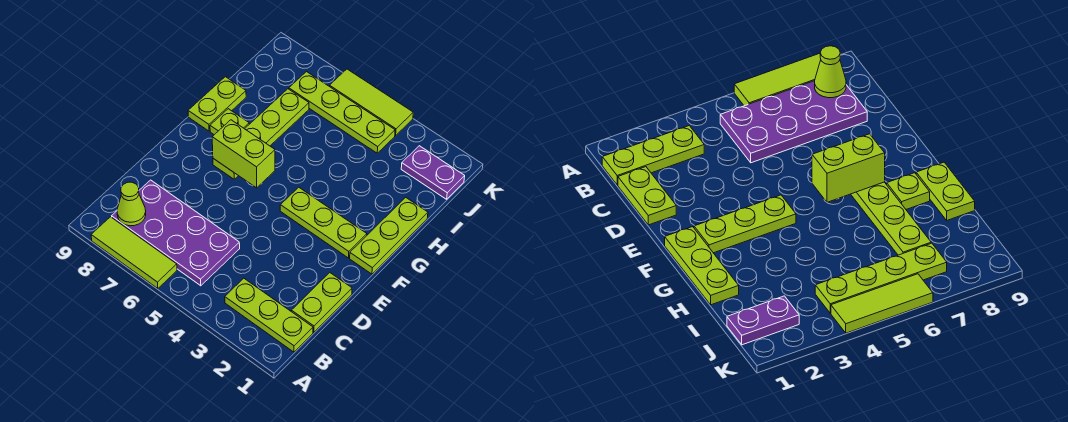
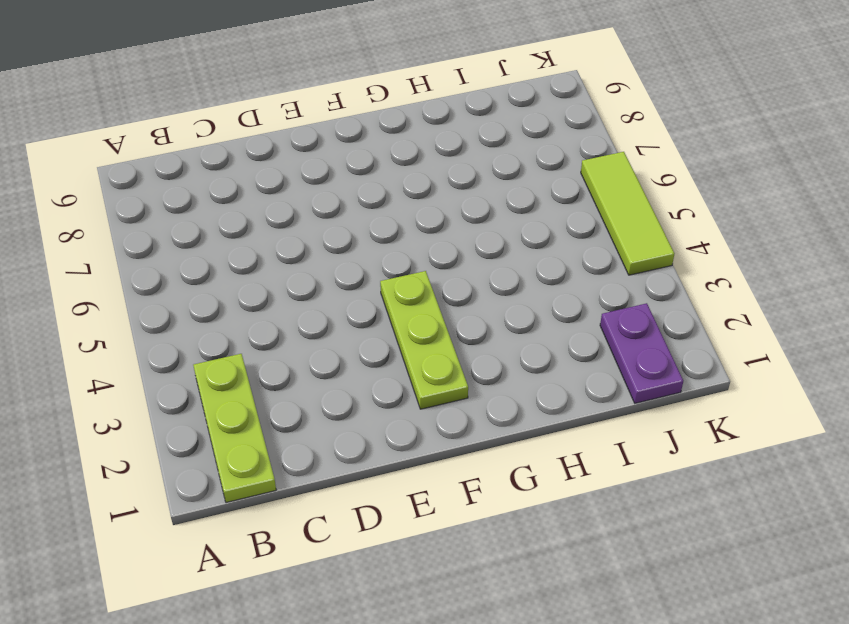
none -> lime tile A6:A8 level 1
none -> purple plate B5:C8 level 1
none -> lime plate C1:D1 level 1

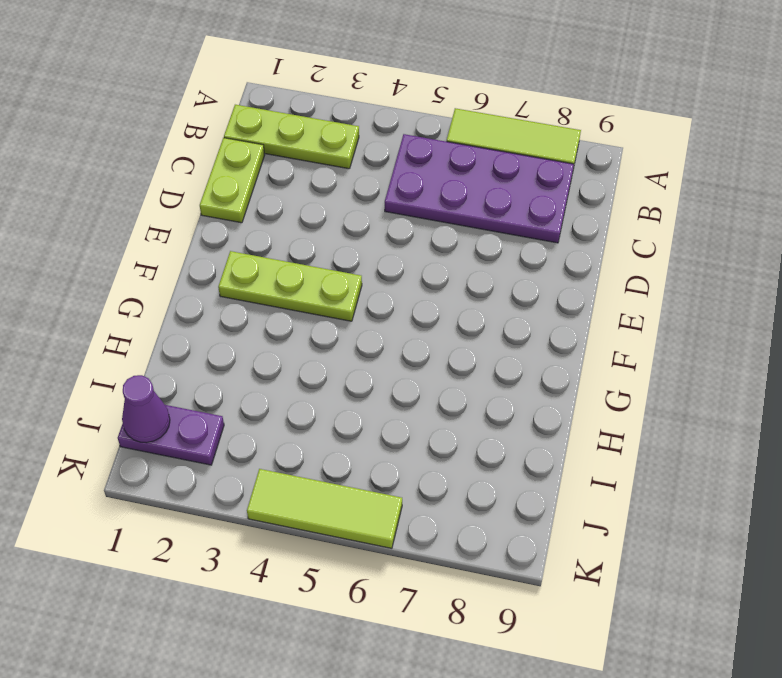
purple cone J1 level 2 -> none
none -> lime plate F1:H1 level 1
none -> lime plate F7:I7 level 1
none -> lime plate G8 level 1

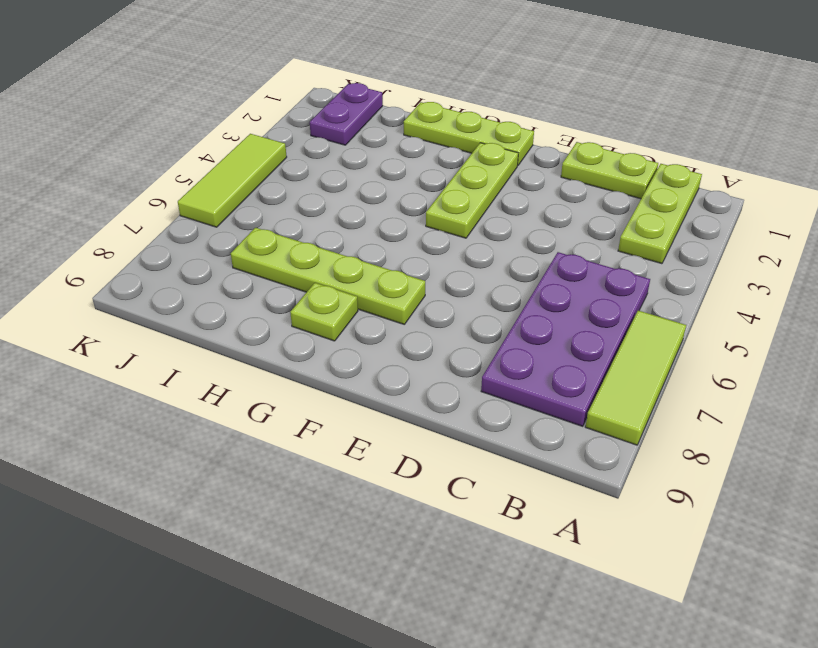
none -> lime plate G9:H9 level 1
none -> lime plate J4:J7 level 1
none -> lime cone B8 level 2

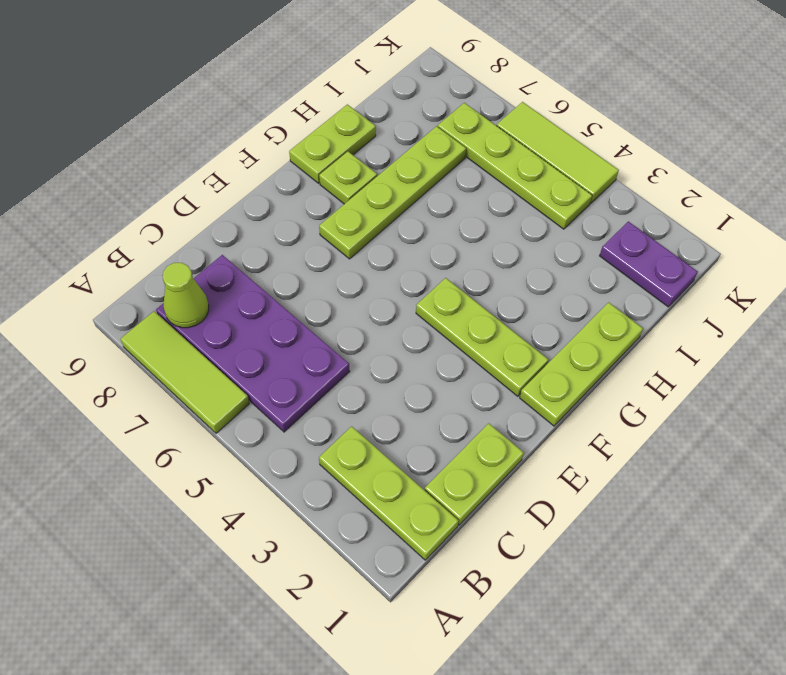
none -> lime brick F6:F7 level 2

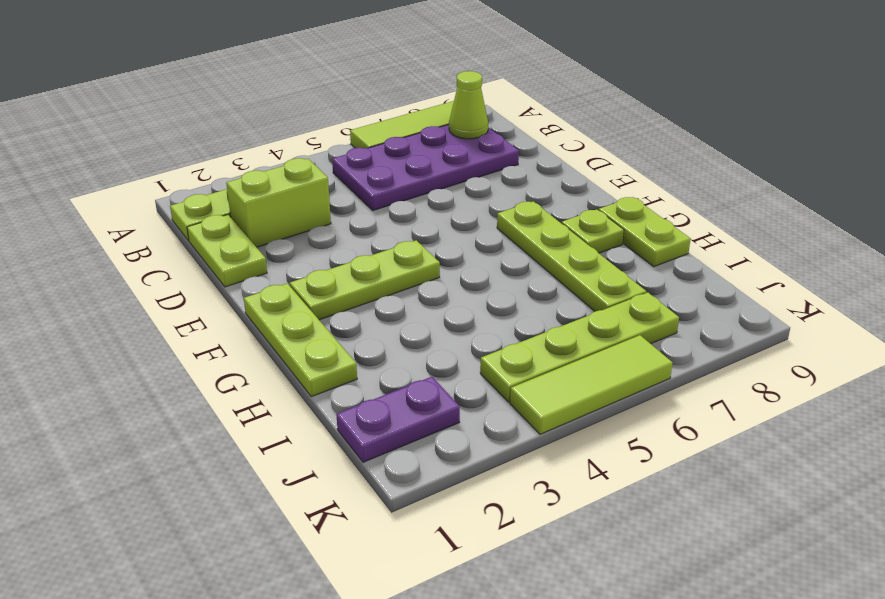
lime brick C2:C3 level 1 -> lime brick F6:F7 level 2

